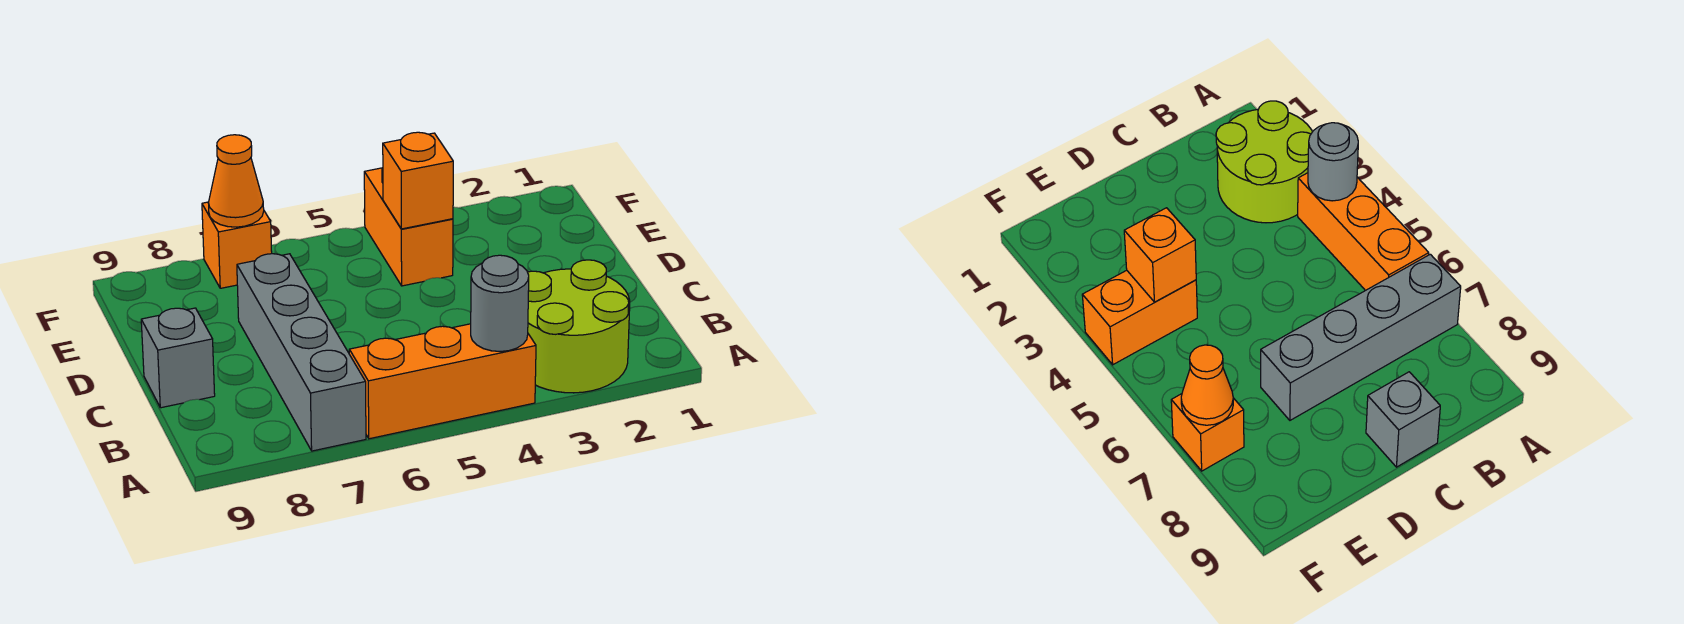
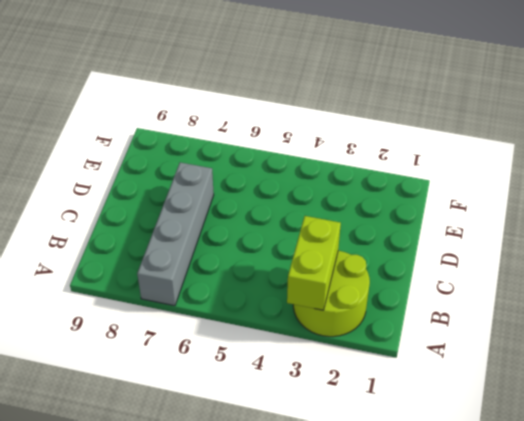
lime brick A3:B3 level 2 -> none
none -> orange brick A4:A6 level 1
none -> grey brick C9 level 1

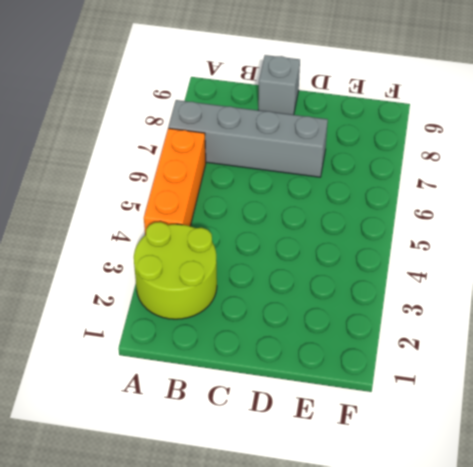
none -> orange brick E4:F4 level 1
none -> orange brick F7 level 1

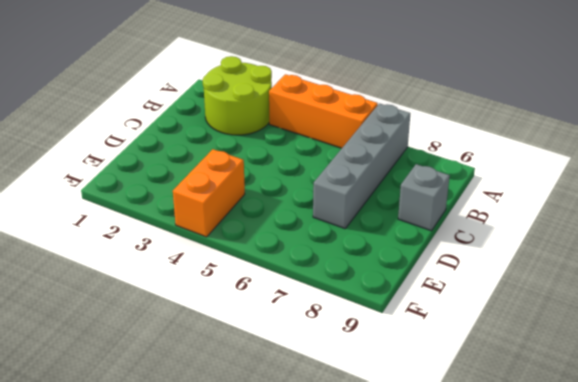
none -> orange brick F7 level 1
none -> grey round brick A4 level 2

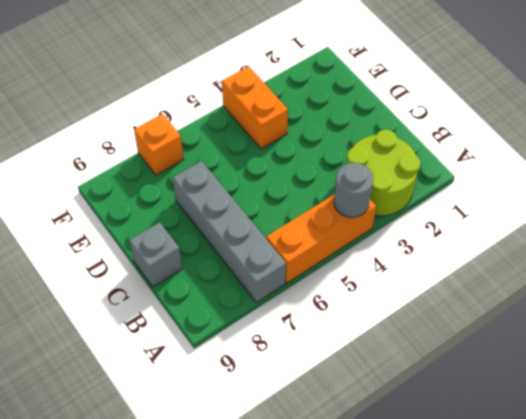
none -> orange brick E4 level 2
none -> orange cone F7 level 2

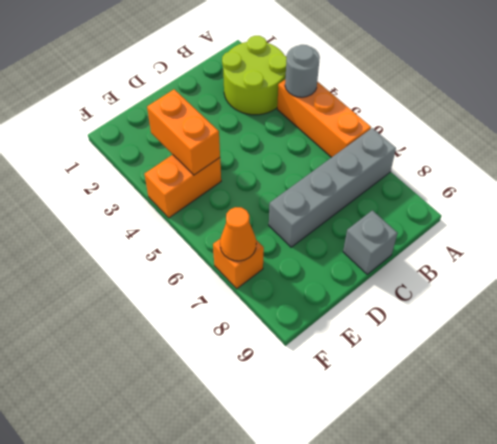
orange brick E3:E4 level 2 -> orange brick E4 level 2

